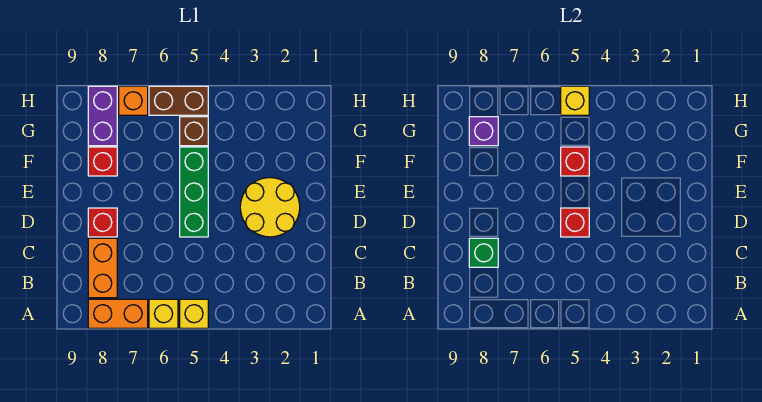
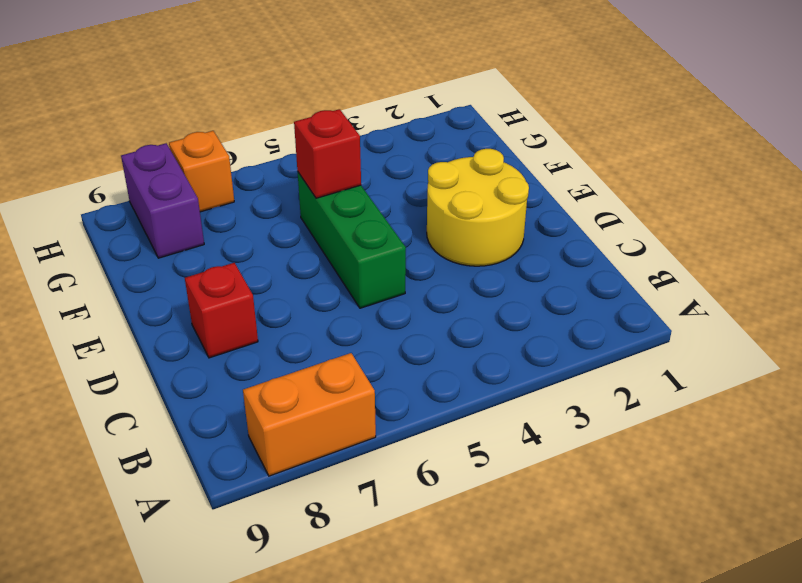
none -> yellow brick A5 level 1
none -> yellow brick A6 level 1
none -> orange brick B8:C8 level 1

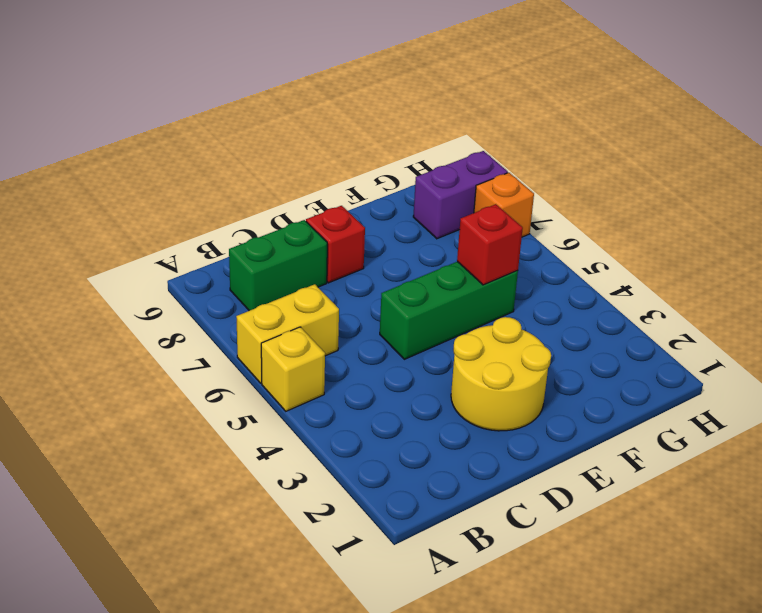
yellow brick A6:B6 level 1 -> yellow brick A6 level 1
green brick B8:C8 level 1 -> orange brick B8:C8 level 1
none -> orange brick A7:A8 level 1
none -> red brick F8 level 1
none -> brown brick G5 level 1

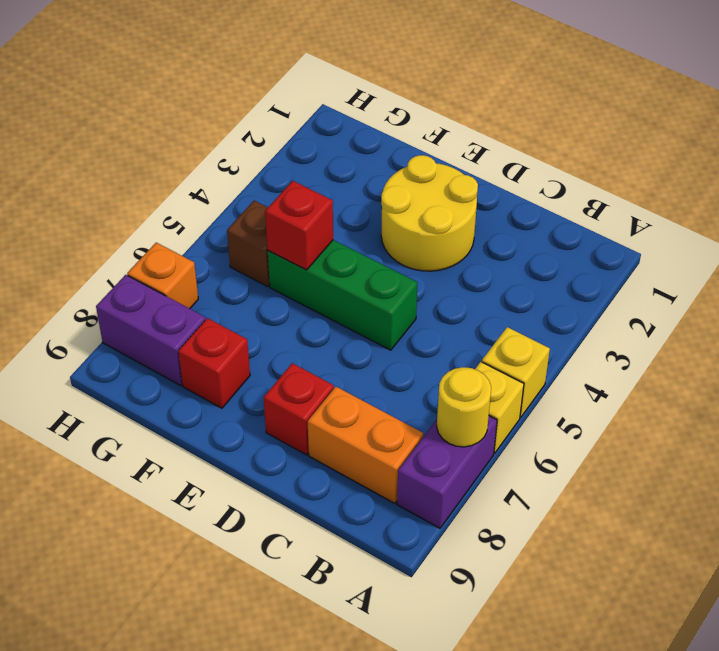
purple brick A7:A8 level 1 -> orange brick A7:A8 level 1
yellow round brick A7 level 2 -> none
none -> brown brick H5:H6 level 1
none -> green brick C8 level 2
none -> red brick D5 level 2

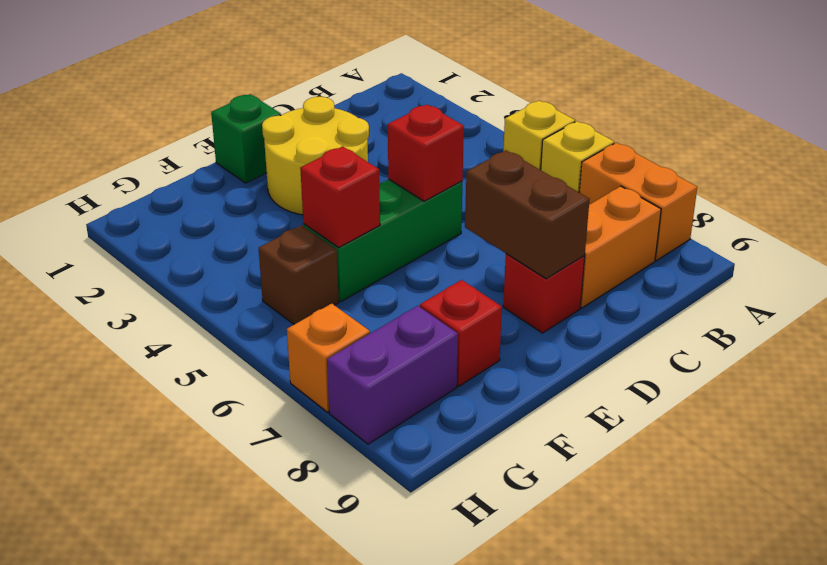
brown brick D7:D8 level 2 -> brown brick H5:H6 level 1
green brick E1 level 1 -> green brick C8 level 2
none -> purple brick G8 level 2
none -> yellow brick H5 level 2

